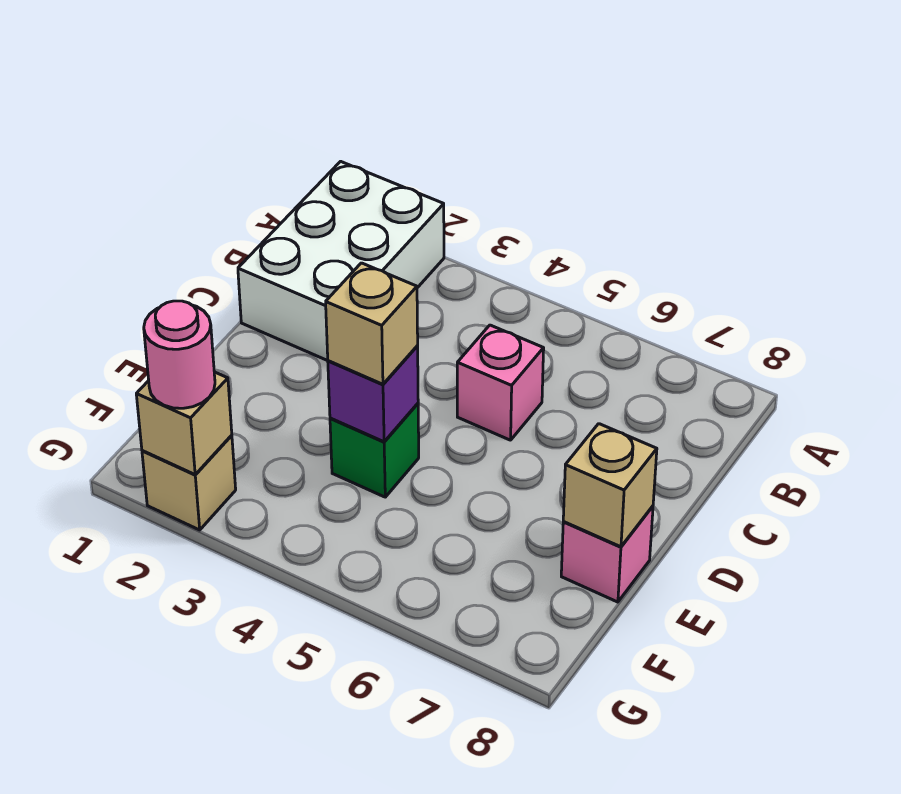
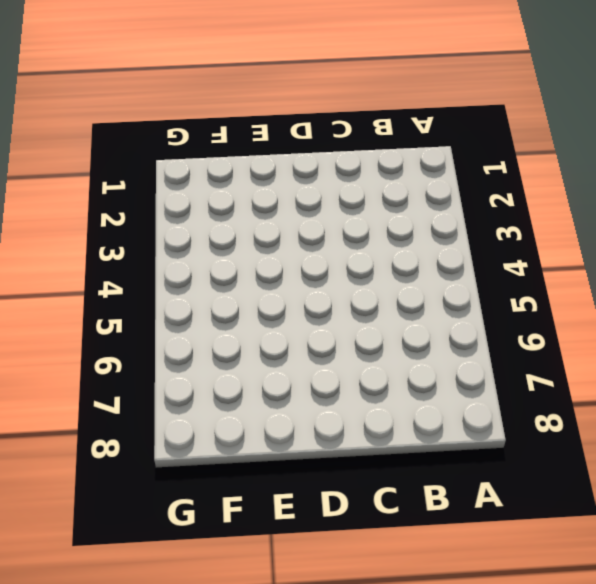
none -> white brick A1:C2 level 1
none -> pink brick C5 level 1

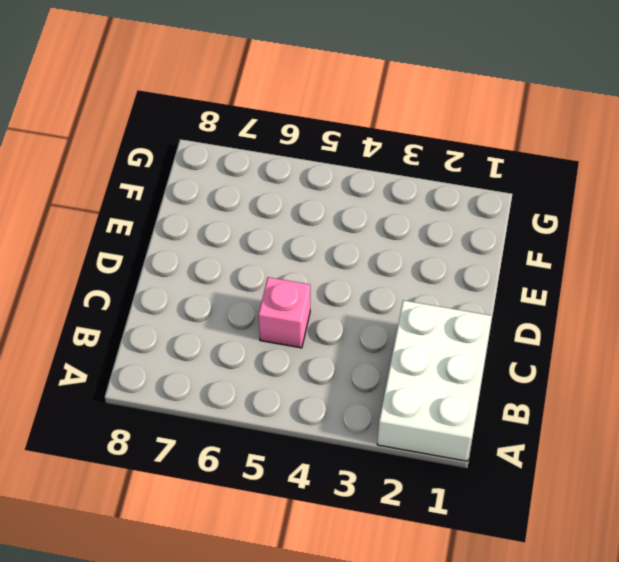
none -> green brick E4 level 1
none -> pink brick E8 level 1

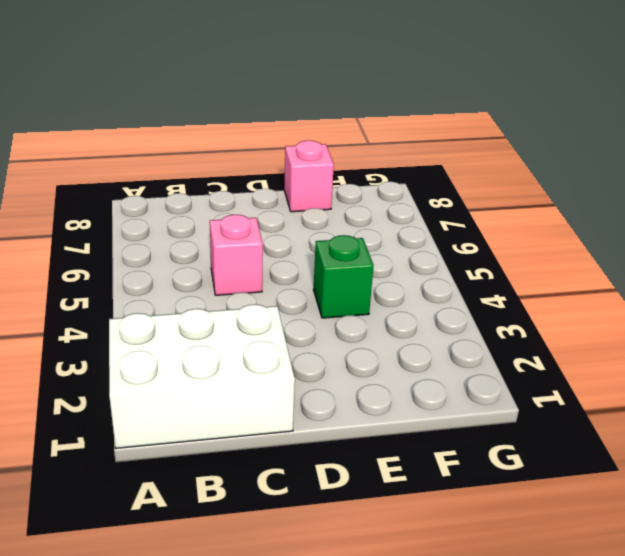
none -> tan brick G2 level 1
none -> purple brick E4 level 2

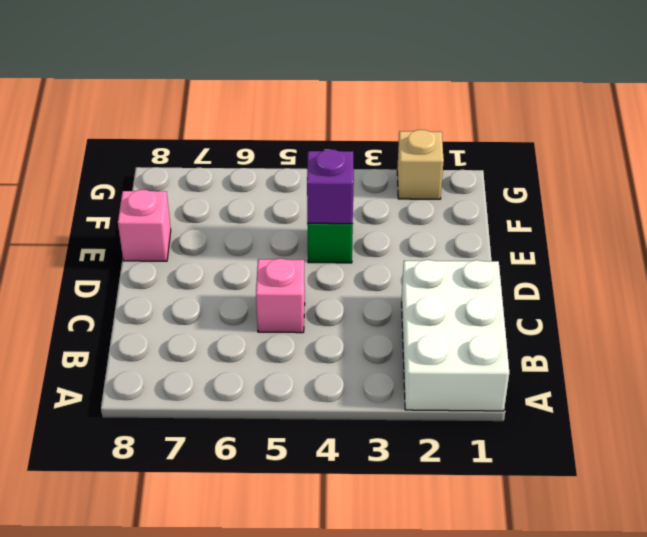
none -> tan brick E8 level 2
none -> tan brick G2 level 2

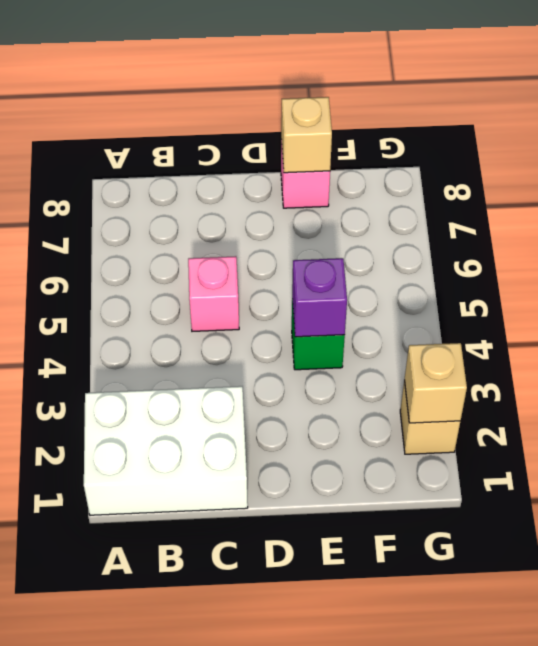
none -> tan brick E4 level 3
none -> pink round brick G2 level 3

